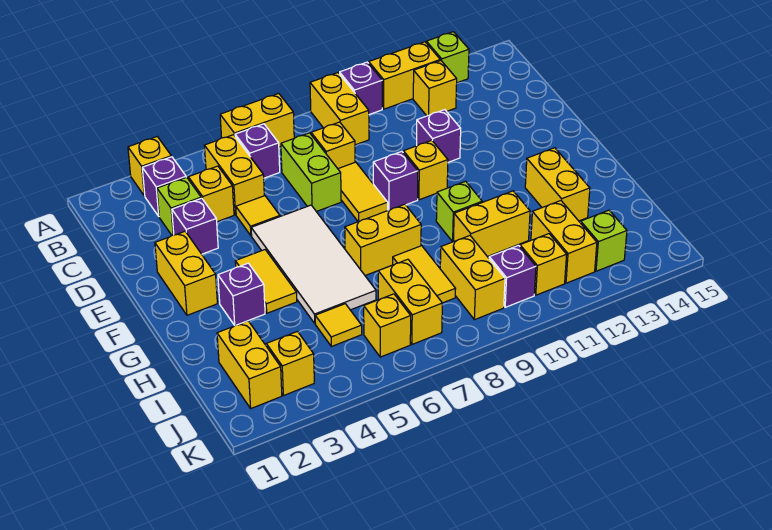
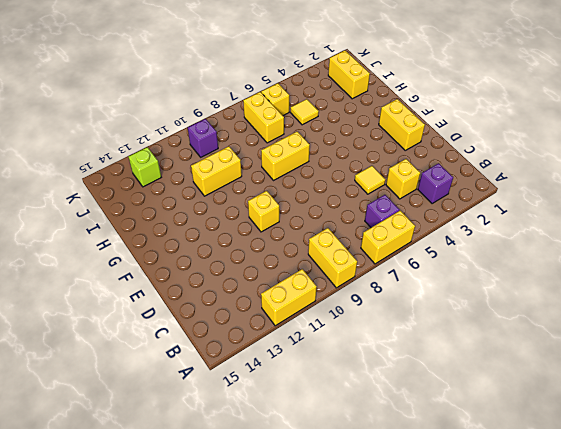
none -> yellow brick A3 level 1
none -> purple brick A10 level 1
none -> lime brick A13 level 1
none -> yellow brick B5:C5 level 1

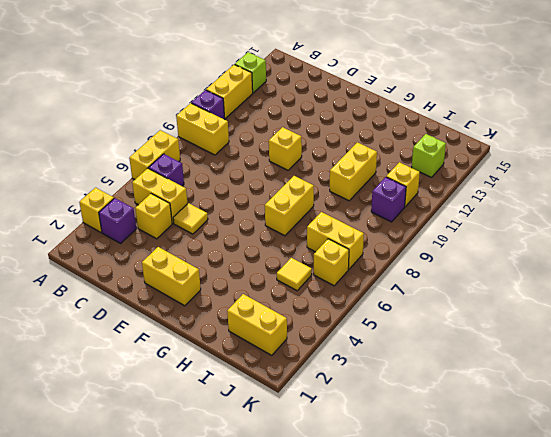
none -> yellow brick B12 level 1
none -> lime brick C3 level 1
none -> lime brick C7:D7 level 1
none -> yellow brick C8 level 1

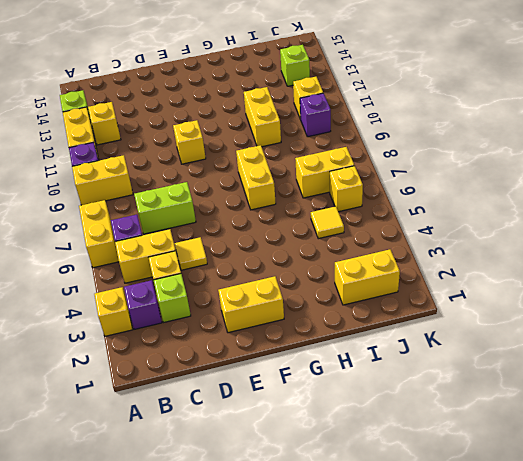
none -> yellow brick C8 level 1
none -> purple brick D3 level 1
none -> yellow tile D8:E8 level 1
none -> purple brick D11 level 1

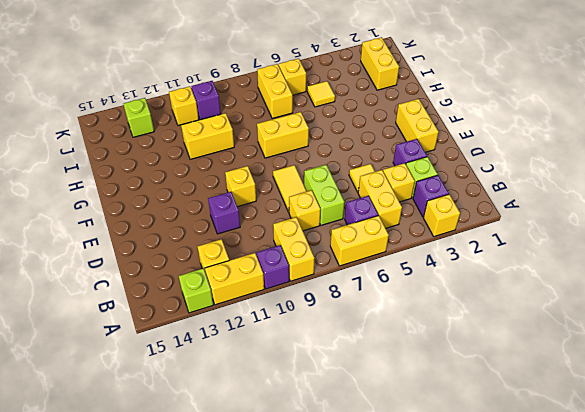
none -> white tile E5:H6 level 1
none -> purple brick E9 level 1
none -> yellow tile F4:G4 level 1
none -> purple brick G3 level 1

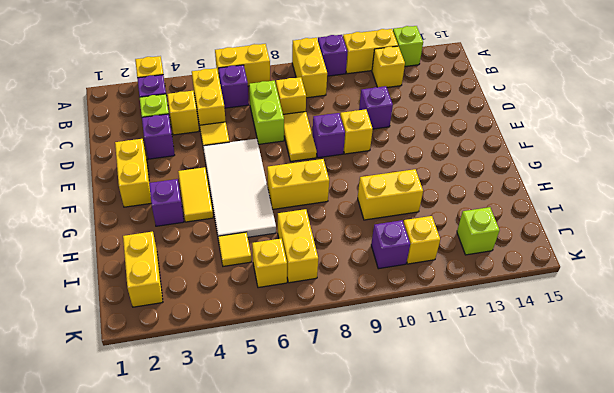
none -> lime brick G10 level 1
none -> yellow brick G13:H13 level 1
none -> yellow tile H8:I8 level 1
none -> yellow brick I9:J9 level 1

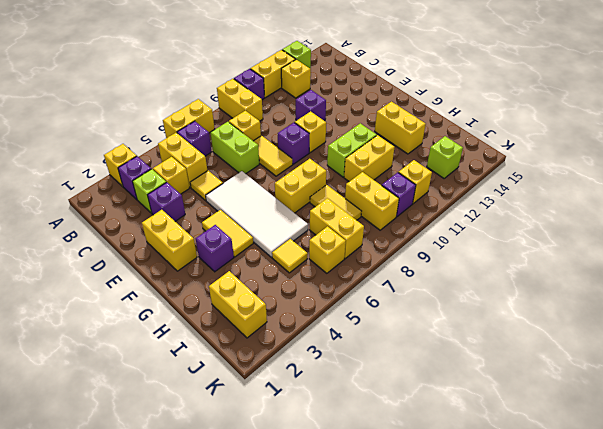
lime brick G10:G11 level 1 -> lime brick G10 level 1
none -> yellow brick I12:J12 level 1
none -> yellow brick J3 level 1

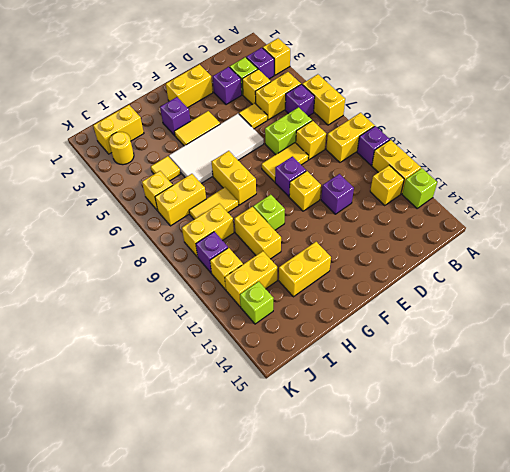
yellow round brick J3 level 1 -> yellow brick J3 level 1

